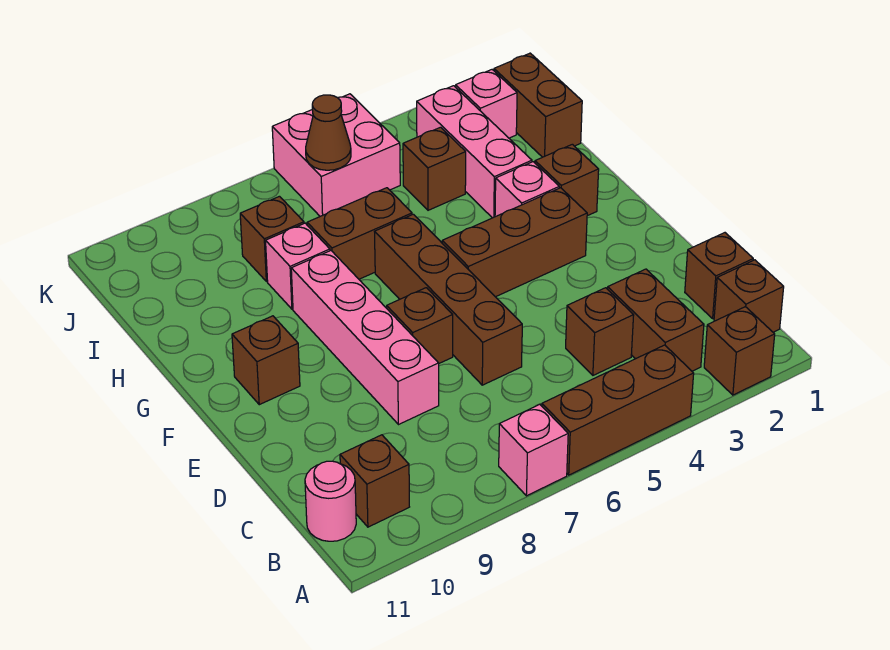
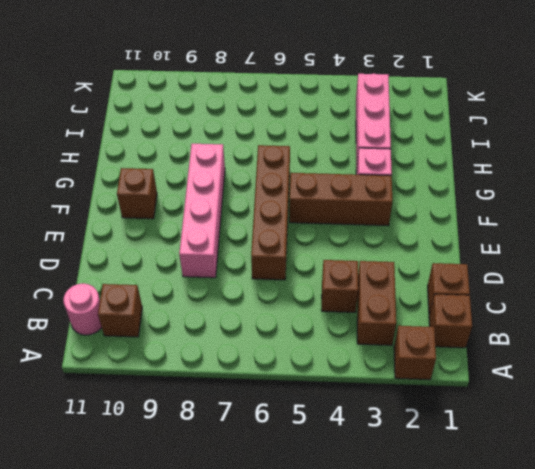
none -> brown brick A4:A6 level 1
none -> pink brick A7 level 1
none -> brown brick E7 level 1

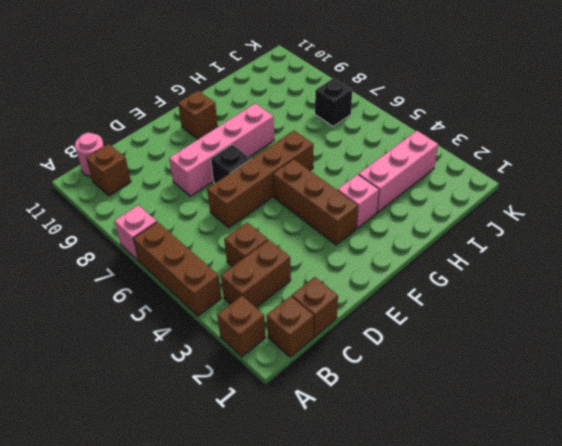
black brick E7 level 1 -> brown brick E7 level 1
black brick J7 level 1 -> none
none -> brown brick G2 level 1
none -> brown brick H6:H7 level 1
none -> pink brick H8 level 1

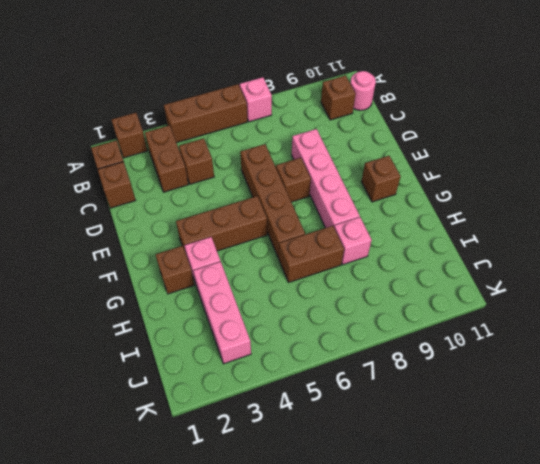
none -> brown brick I1:J1 level 1
none -> brown brick I4 level 1
none -> brown brick I8 level 1

